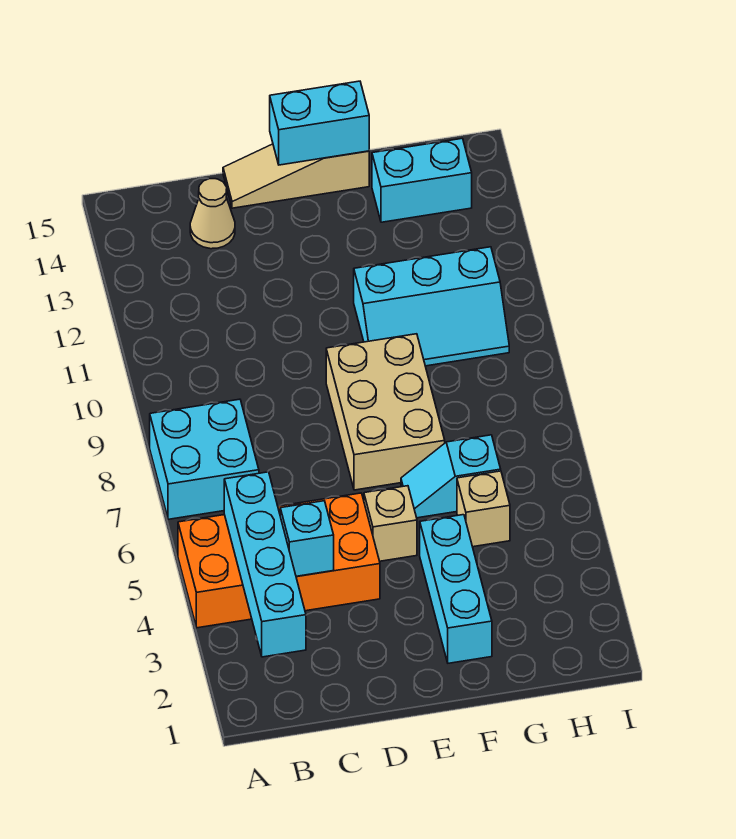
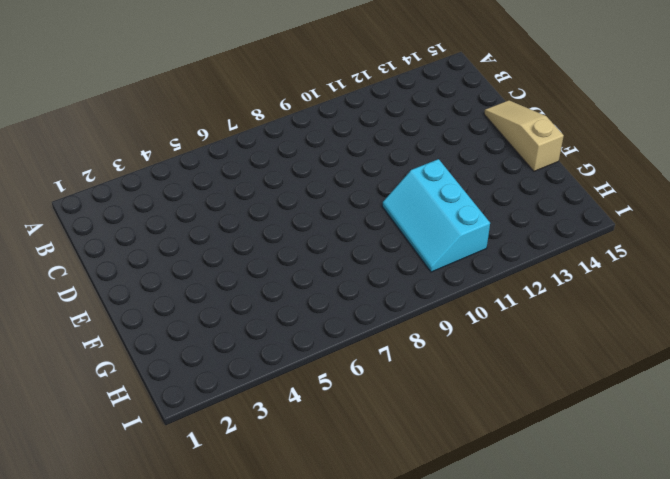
none -> orange brick A4:D5 level 1
none -> cyan brick A7:B8 level 1
none -> tan cone C14 level 1

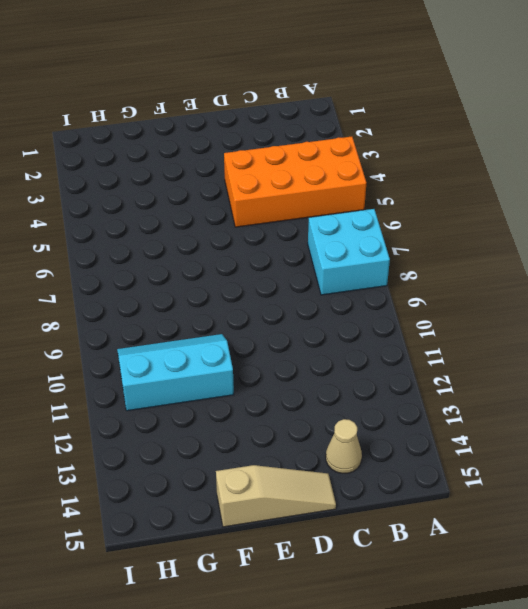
none -> tan brick E5 level 1
none -> tan brick E7:F9 level 1
none -> cyan brick F2:F4 level 1

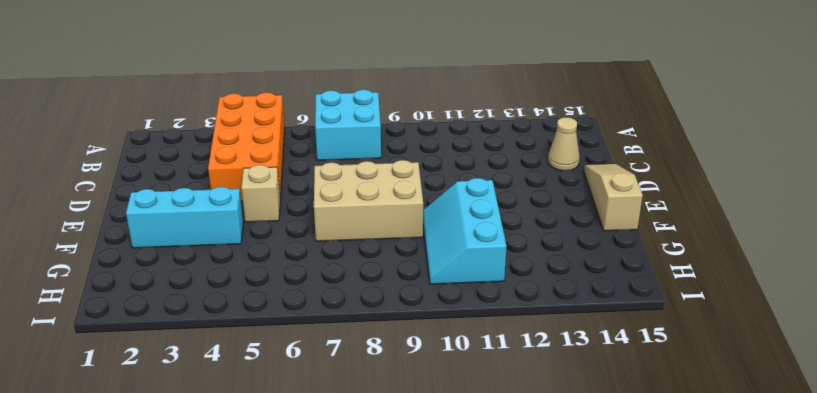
none -> cyan slope F6:G6 level 1 top G
none -> tan brick G5 level 1
none -> cyan brick G14:H14 level 1

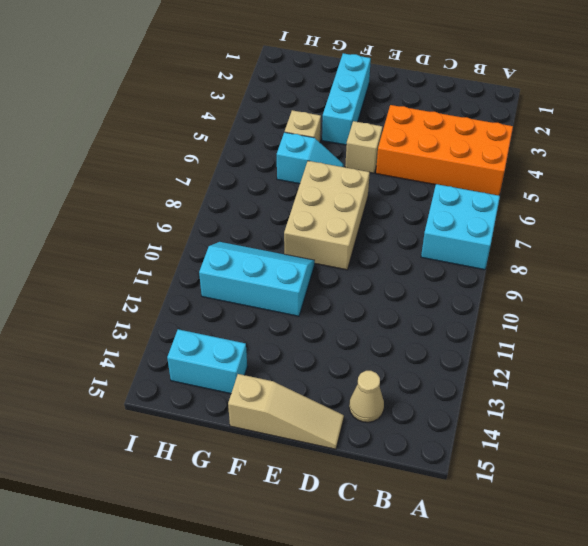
none -> cyan brick B2:B5 level 2
none -> cyan brick C4 level 2
none -> cyan brick E15:F15 level 2

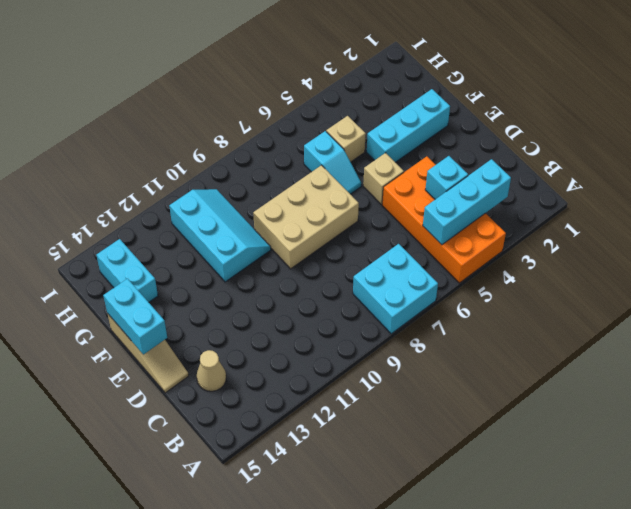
cyan brick B3:B5 level 2 -> cyan brick B2:B5 level 2

